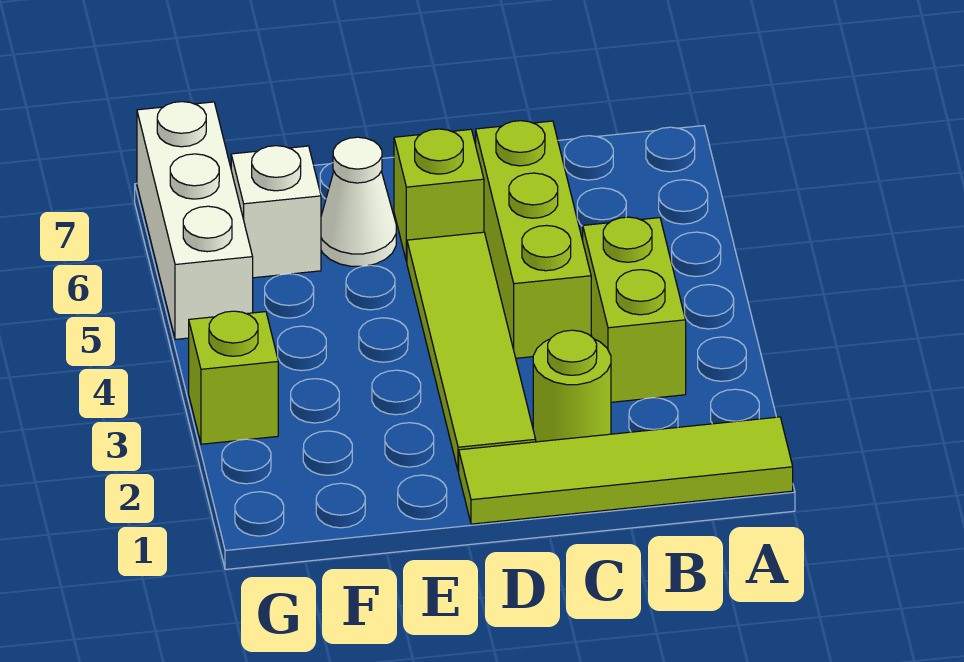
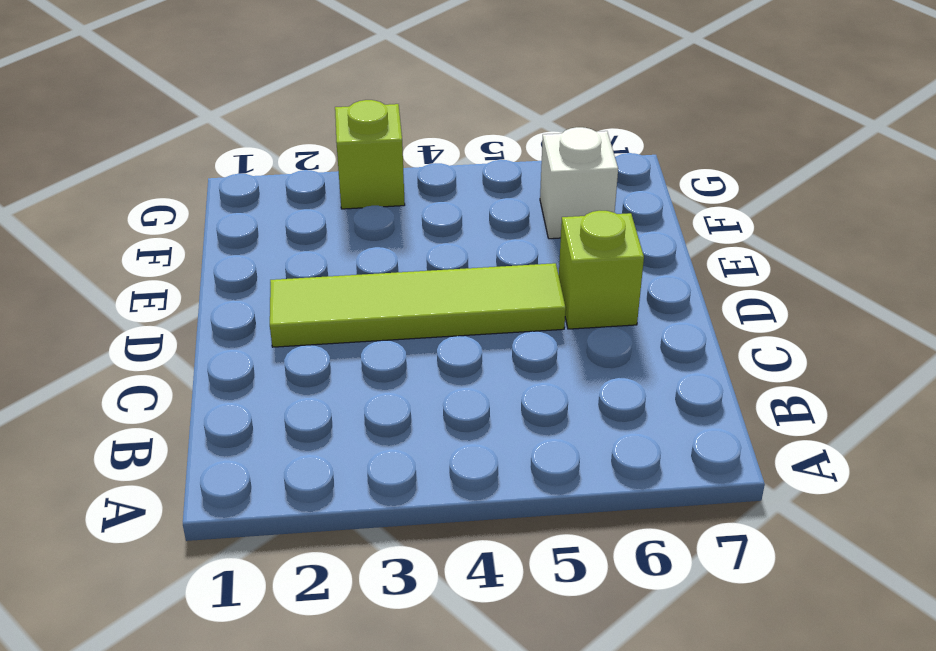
none -> lime tile A1:D1 level 1
none -> lime brick B3:B4 level 1

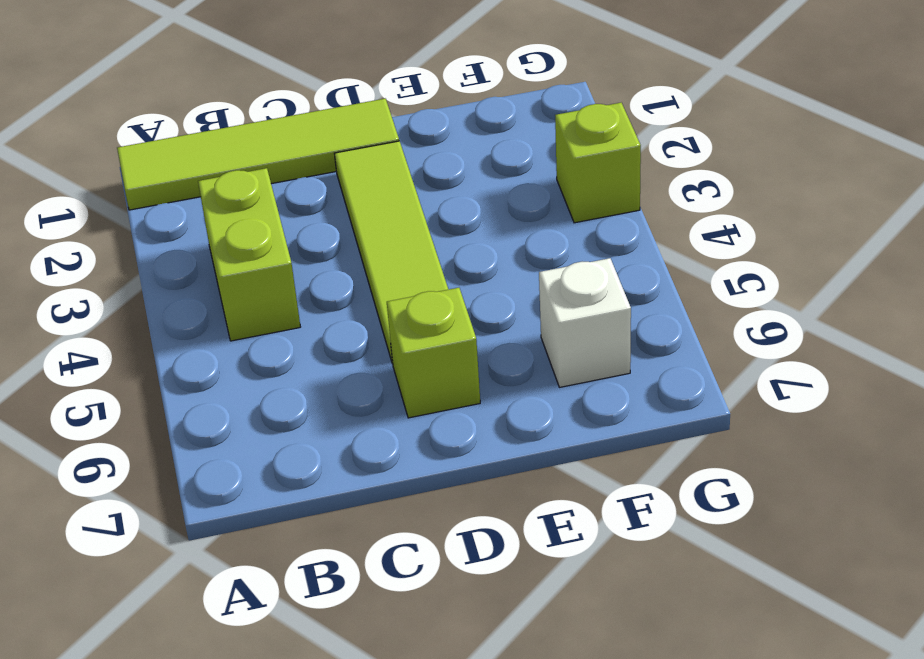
none -> lime round brick C2 level 1
none -> lime brick C4:C6 level 1

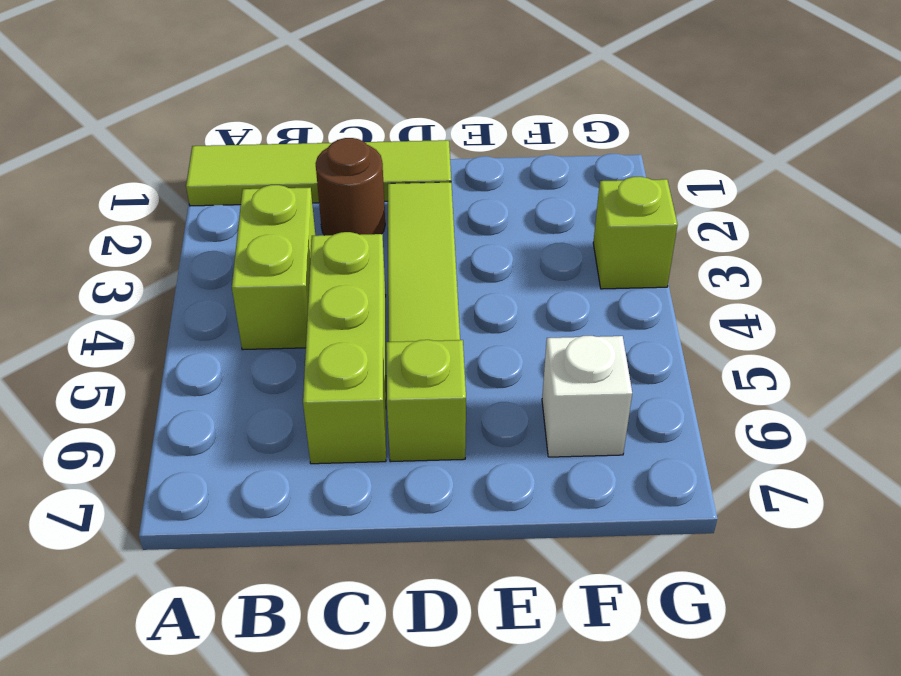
brown round brick C2 level 1 -> lime round brick C2 level 1
none -> white cone E6 level 1
none -> white brick G5:G7 level 1

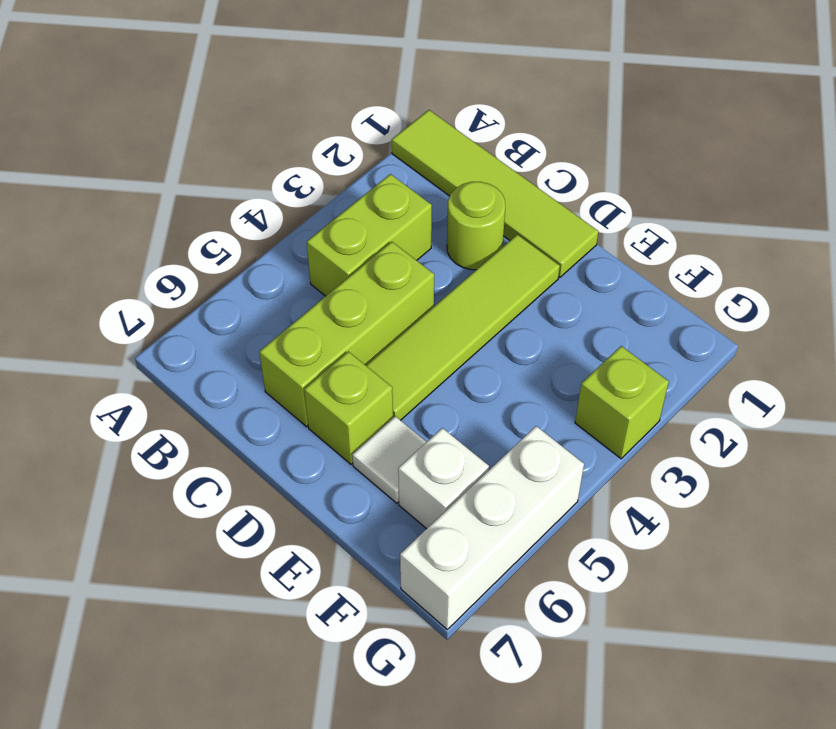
white tile E6 level 1 -> white cone E6 level 1

